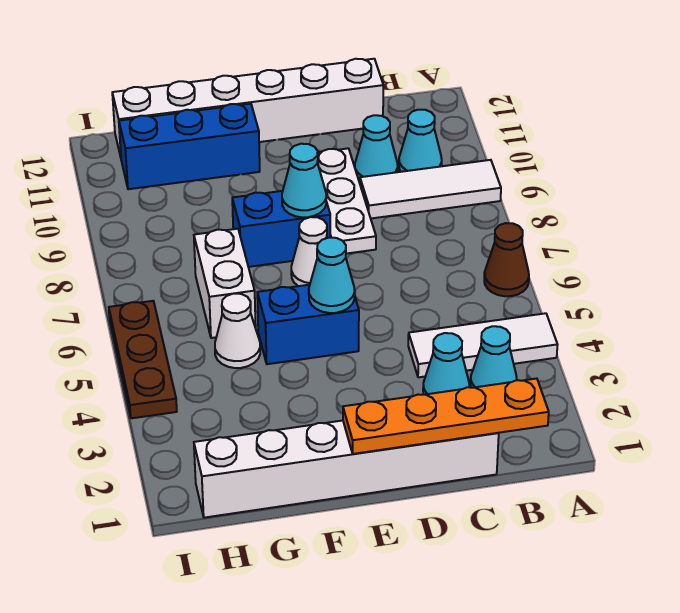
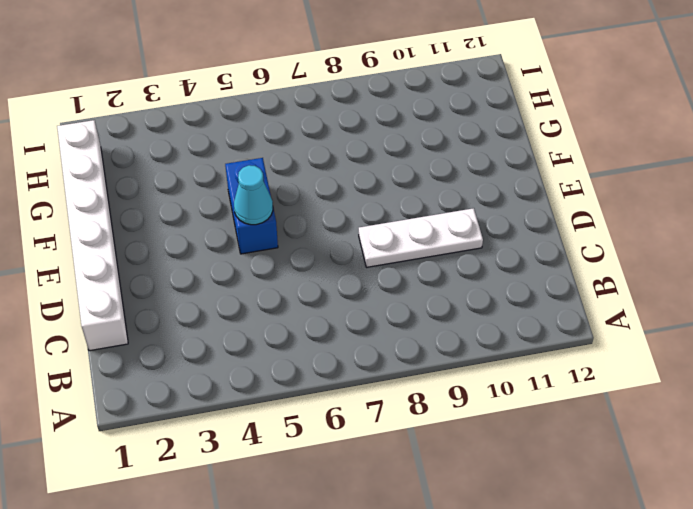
none -> white tile A4:C4 level 1
none -> brown cone A6 level 1
none -> white tile A9:C9 level 1

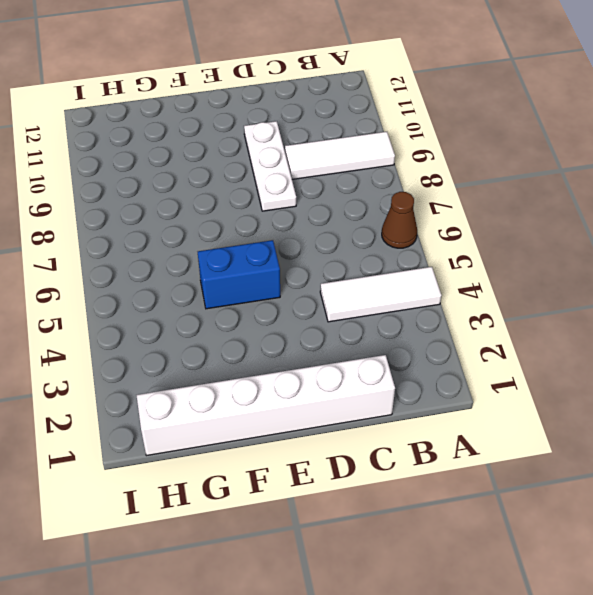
none -> cyan cone B3 level 1
none -> cyan cone B10 level 1
none -> cyan cone C3 level 1

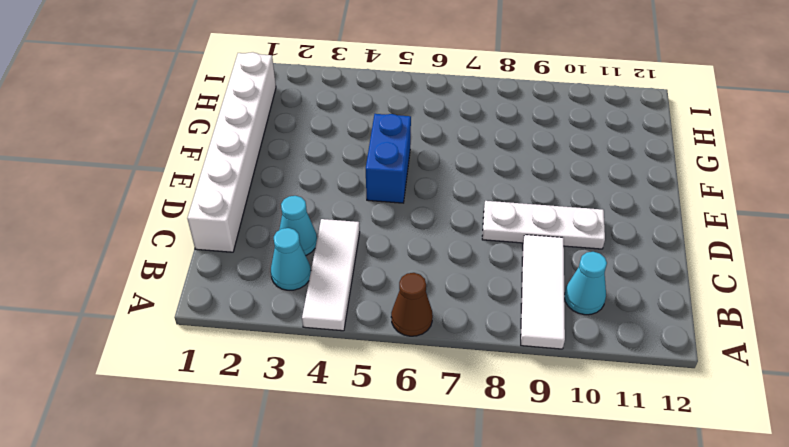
none -> cyan cone C10 level 1
none -> white brick C12:H12 level 1
none -> white cone E7 level 1

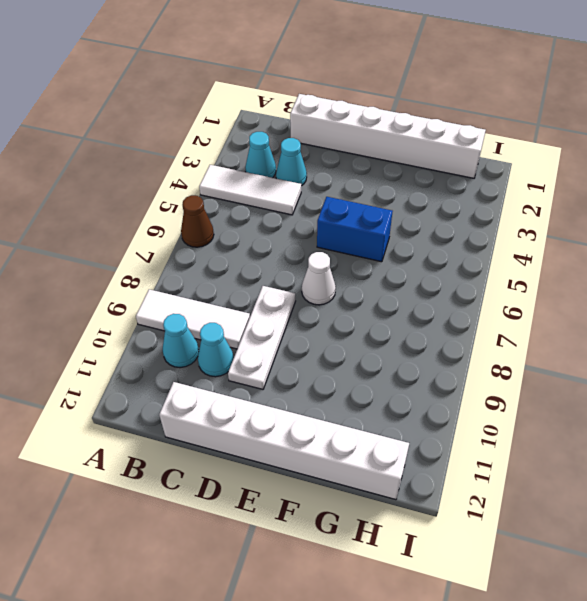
none -> blue brick E8:F8 level 1
none -> blue brick F11:H11 level 1
none -> white cone G5 level 1

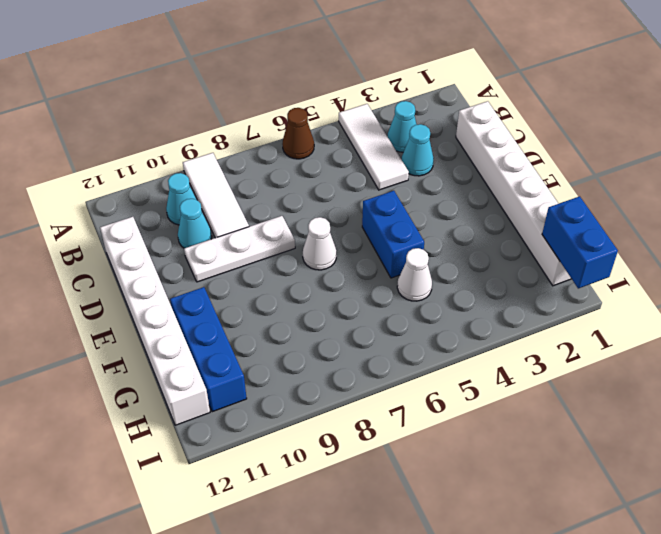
blue brick H1:I1 level 2 -> blue brick E8:F8 level 1
none -> white brick G6:G7 level 1
none -> brown plate I4:I6 level 1
none -> orange plate B1:E1 level 2

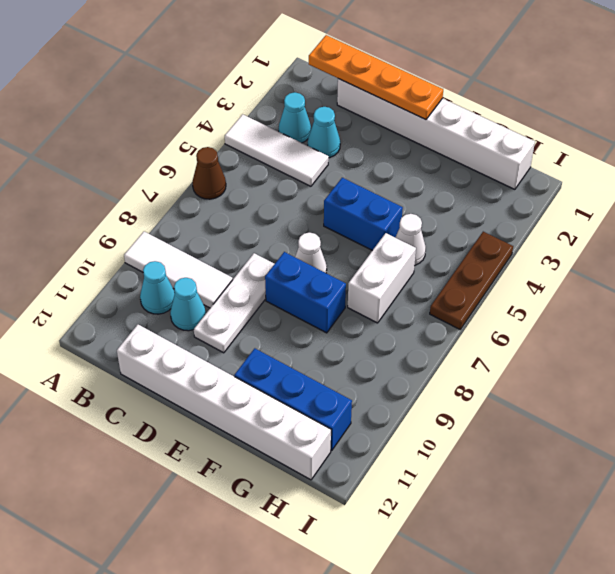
none -> cyan cone E5 level 2
none -> cyan cone E8 level 2

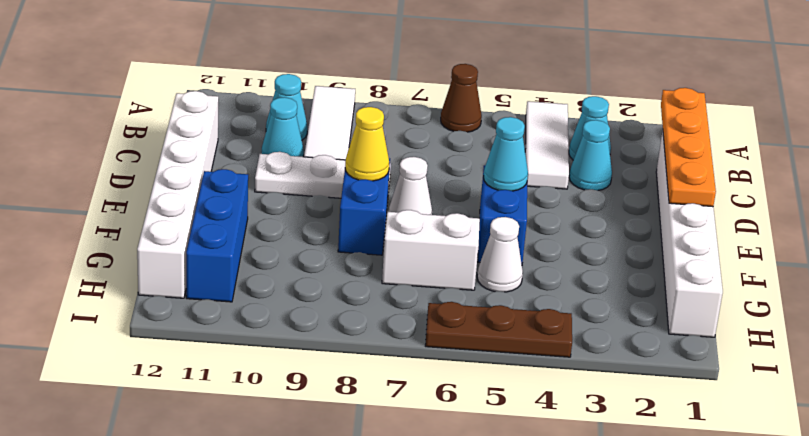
yellow cone E8 level 2 -> cyan cone E8 level 2

